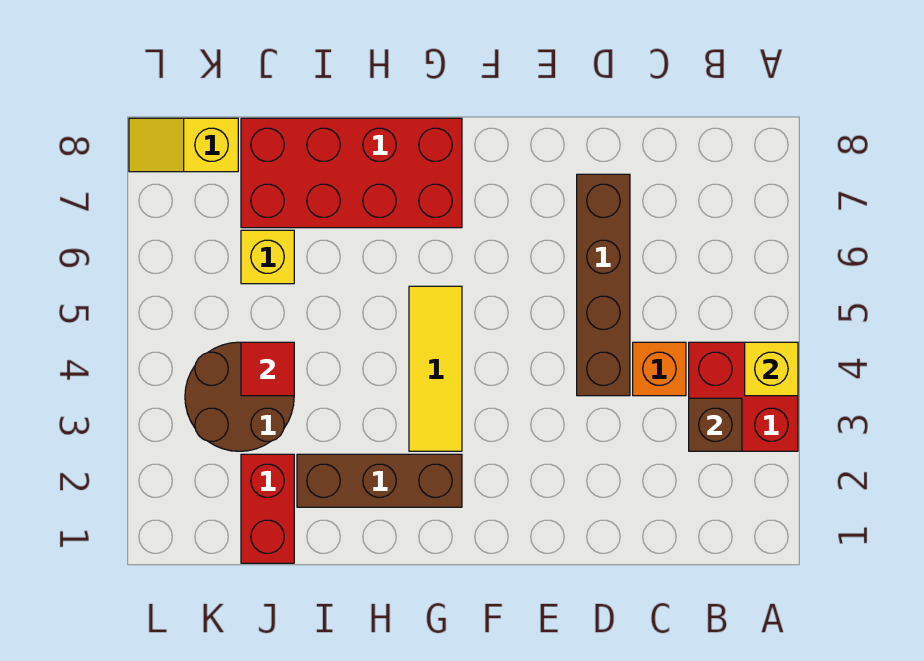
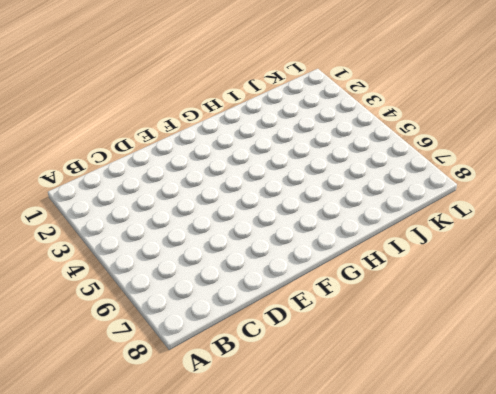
none -> red brick A3:B4 level 1
none -> orange brick C4 level 1
none -> brown brick D4:D7 level 1

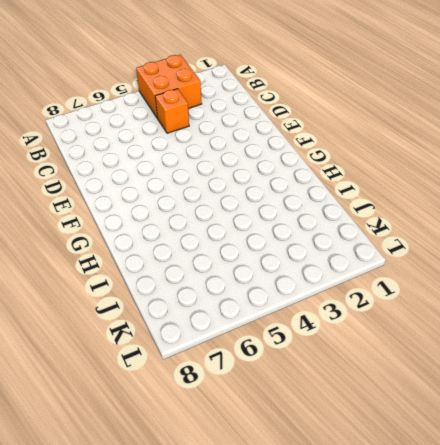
orange brick A3:B4 level 1 -> red brick A3:B4 level 1
none -> brown brick D4:D7 level 1
none -> brown brick G2:I2 level 1
none -> yellow tile G3:G5 level 1

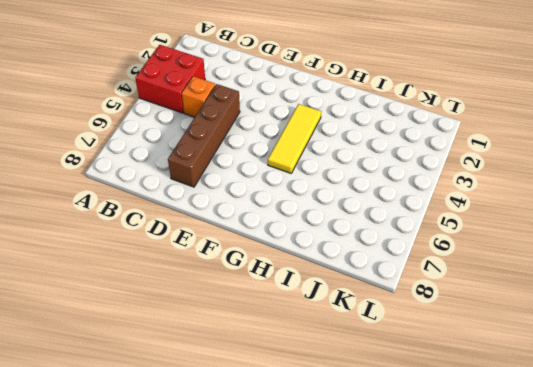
none -> brown brick G2:I2 level 1
none -> red brick G7:J8 level 1
none -> red brick J1:J2 level 1

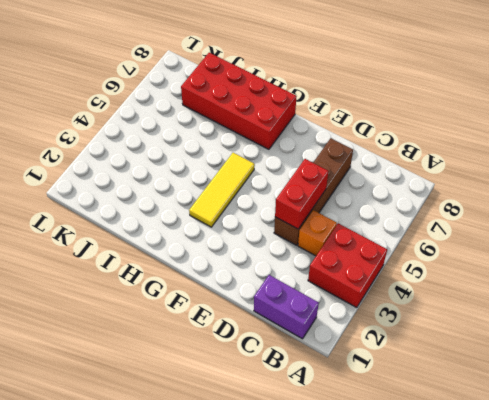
purple brick B1:C1 level 1 -> none
red brick D4:D5 level 2 -> red brick J1:J2 level 1
none -> brown brick G2:I2 level 1
none -> brown round brick J3:K4 level 1
none -> yellow brick J6 level 1

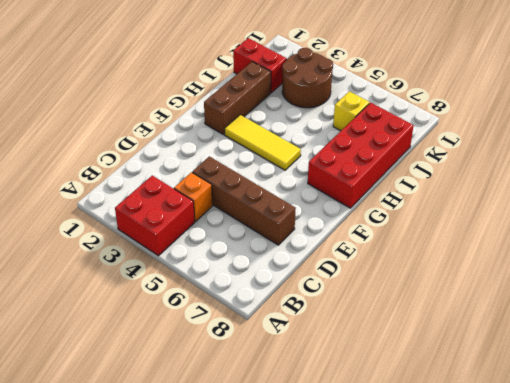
none -> yellow slope K8:L8 level 1 top K
none -> yellow brick A4 level 2
none -> brown brick B3 level 2

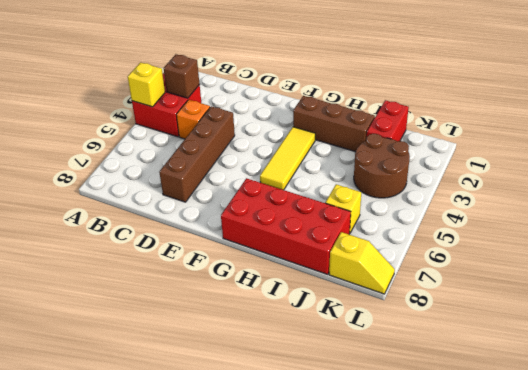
none -> red tile J4 level 2

